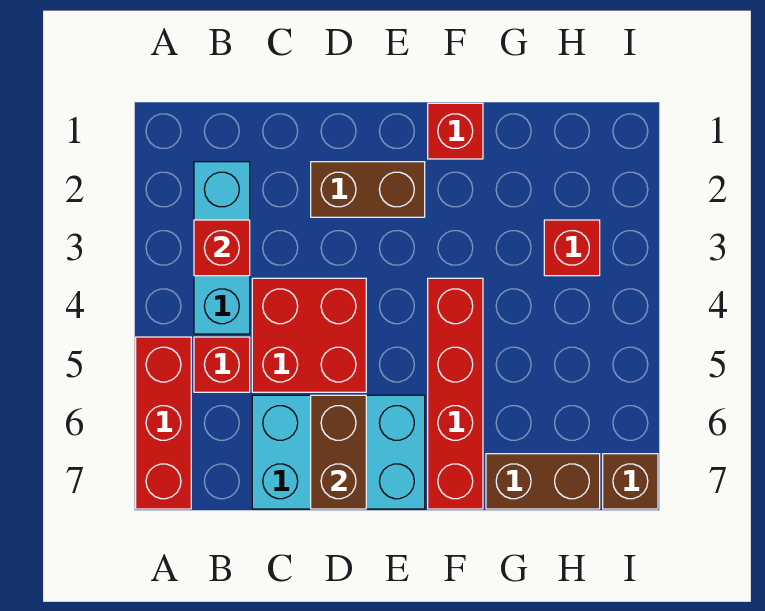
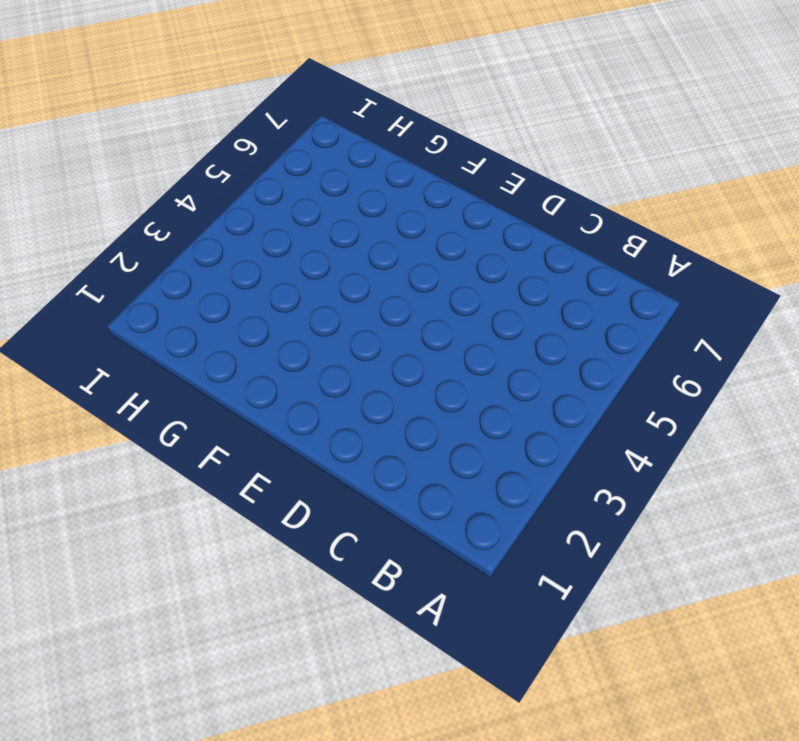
none -> red brick A5:A7 level 1
none -> cyan brick B2:B4 level 1
none -> red brick B5 level 1

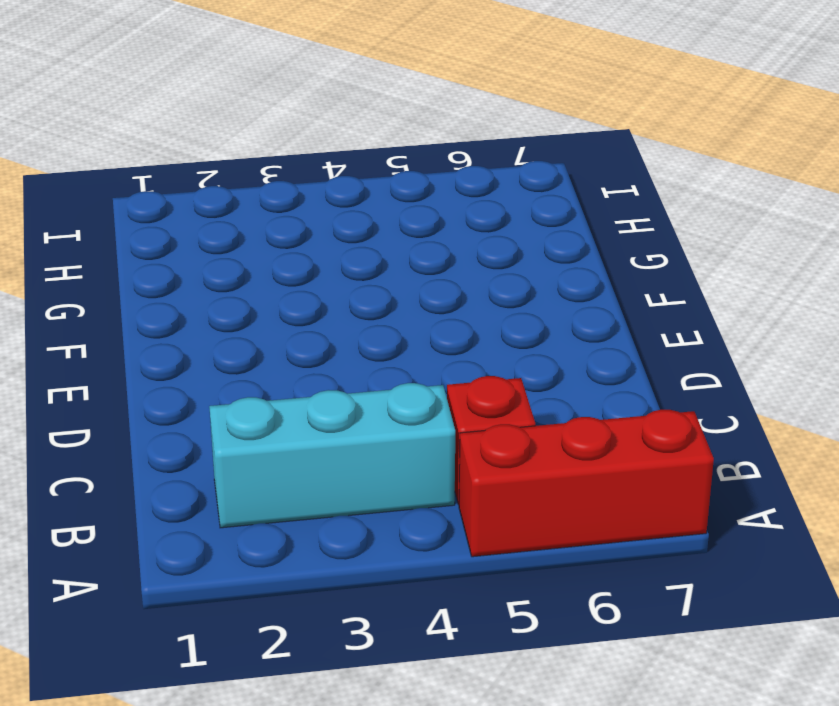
none -> red brick C4:D5 level 1
none -> cyan brick C6:E7 level 1
none -> brown brick D2:E2 level 1

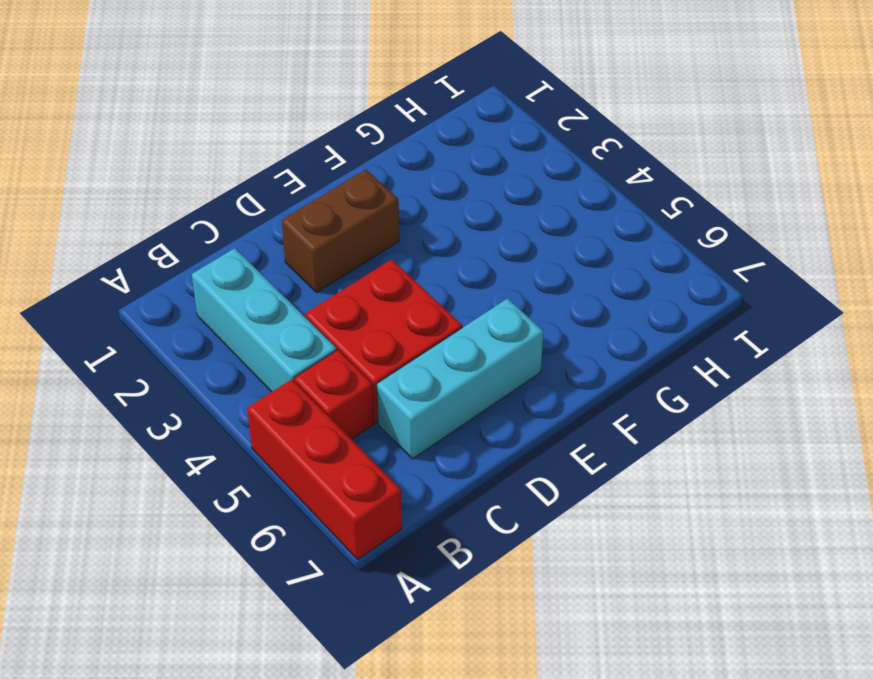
cyan brick C6:E6 level 1 -> cyan brick C6:E7 level 1
none -> red brick F1 level 1
none -> red brick F4:F7 level 1
none -> brown brick G7:H7 level 1

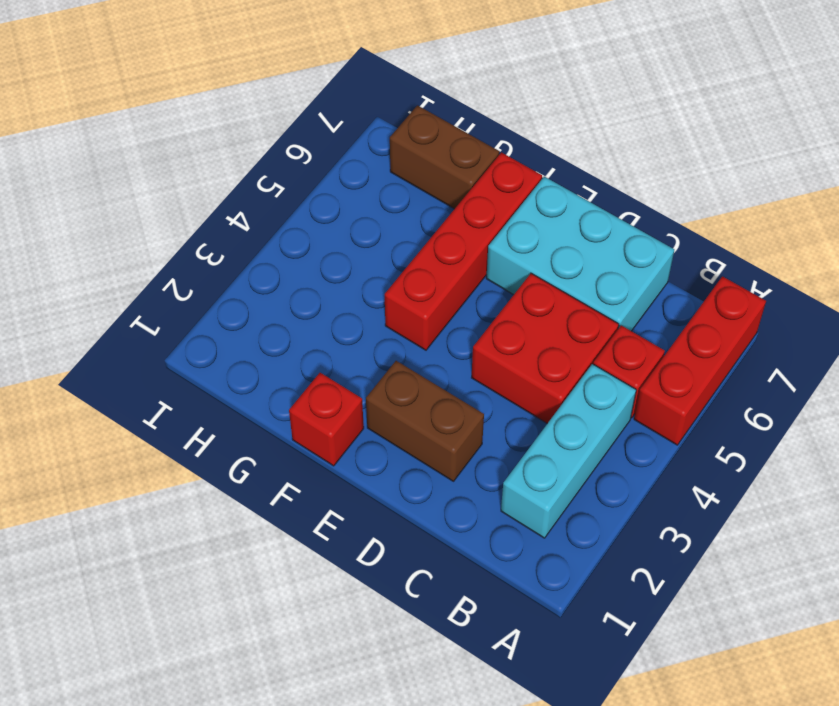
none -> red brick H3 level 1
none -> brown brick I7 level 1
none -> red brick B3 level 2

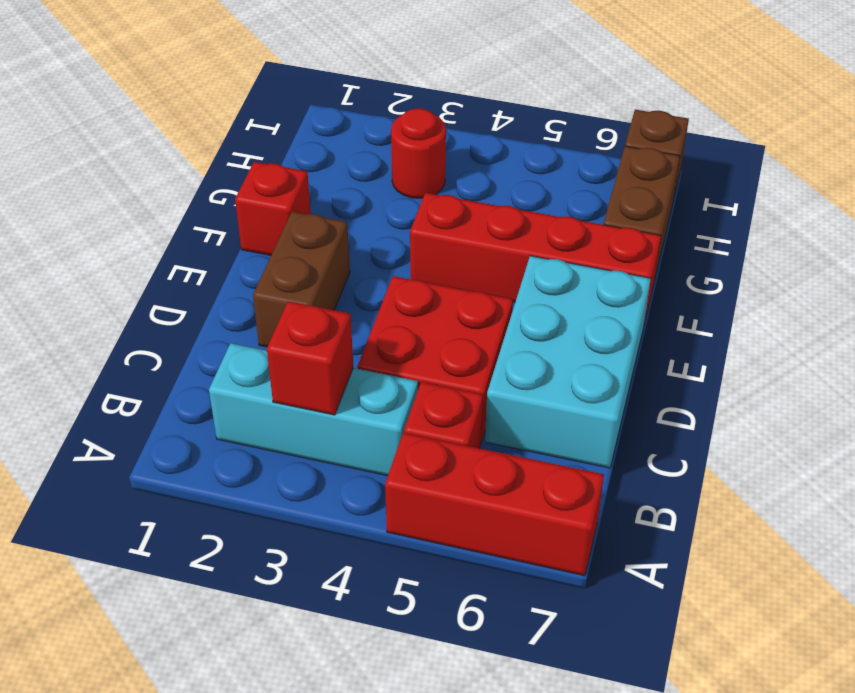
red round brick H3 level 1 -> red brick H3 level 1
none -> brown brick D6:D7 level 2

